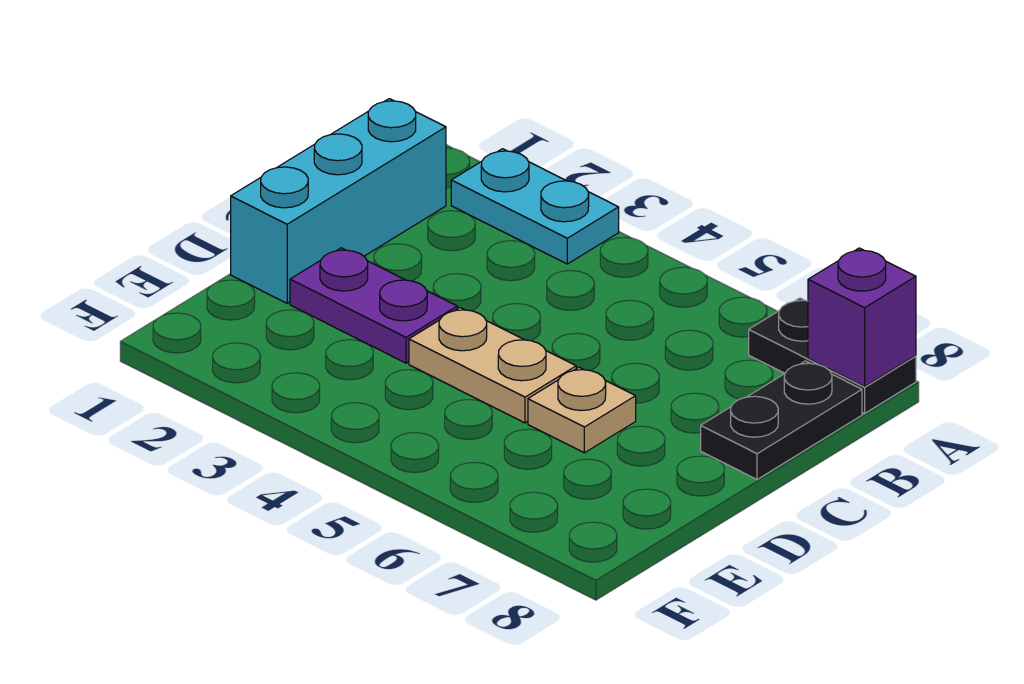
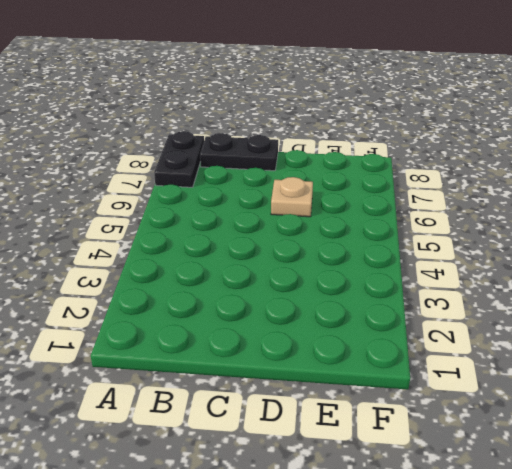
none -> cyan plate A2:A3 level 1
none -> cyan brick B1:D1 level 1

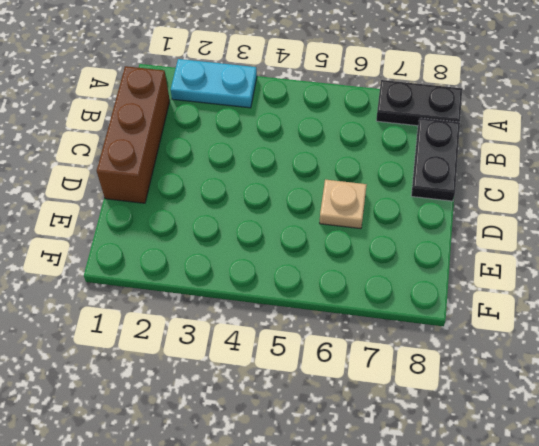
brown brick B1:D1 level 1 -> cyan brick B1:D1 level 1
none -> purple plate D2:D3 level 1
none -> tan plate D4:D5 level 1

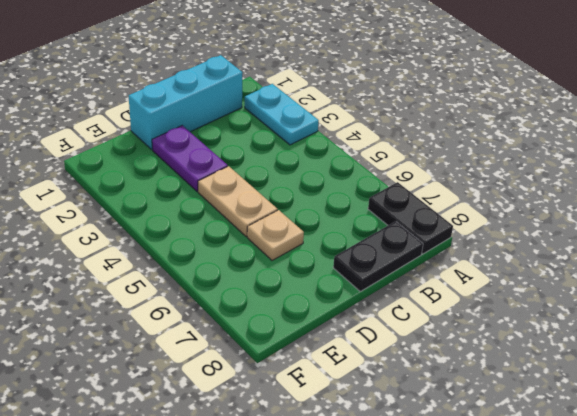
none -> purple brick A8 level 2

